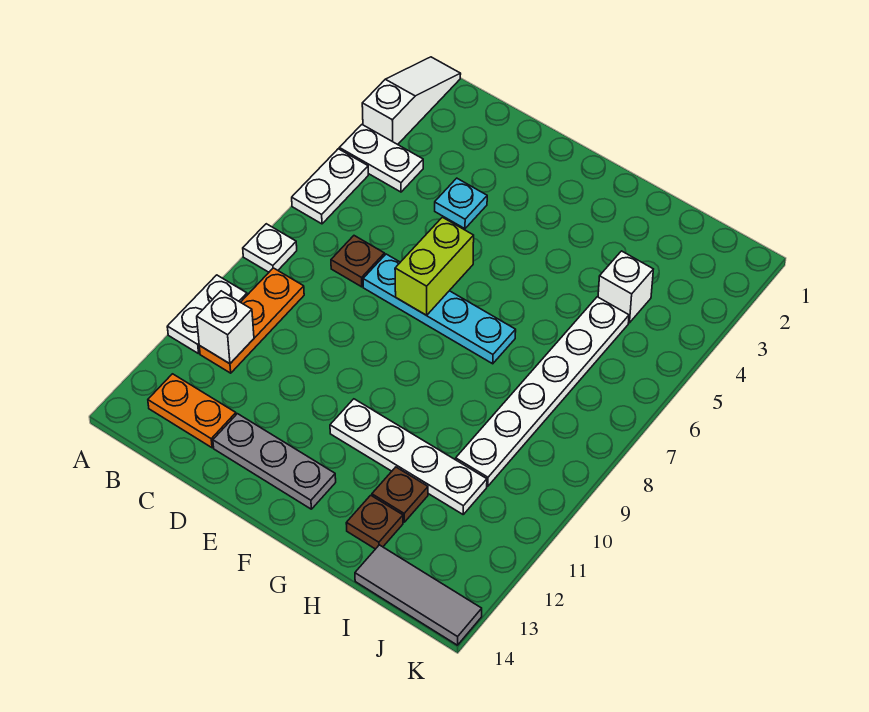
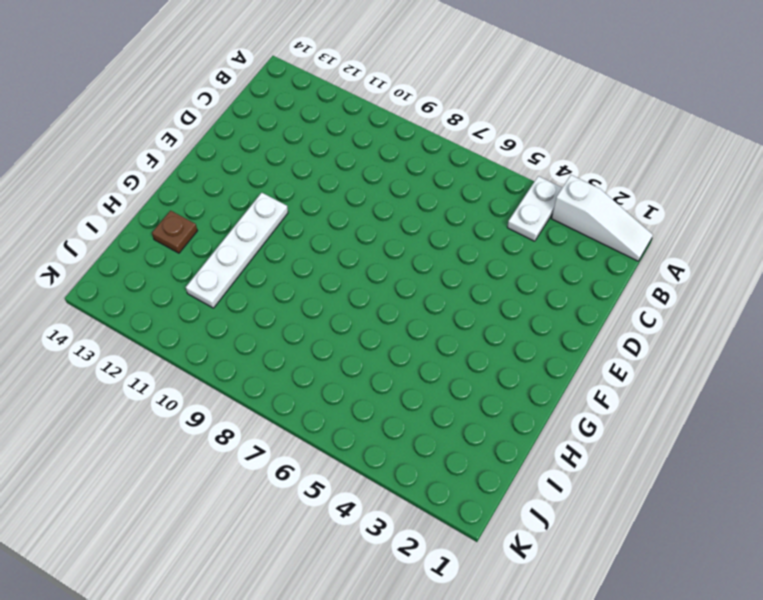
none -> white plate A5:A6 level 1
none -> white plate A8 level 1
none -> white plate A10:A11 level 1

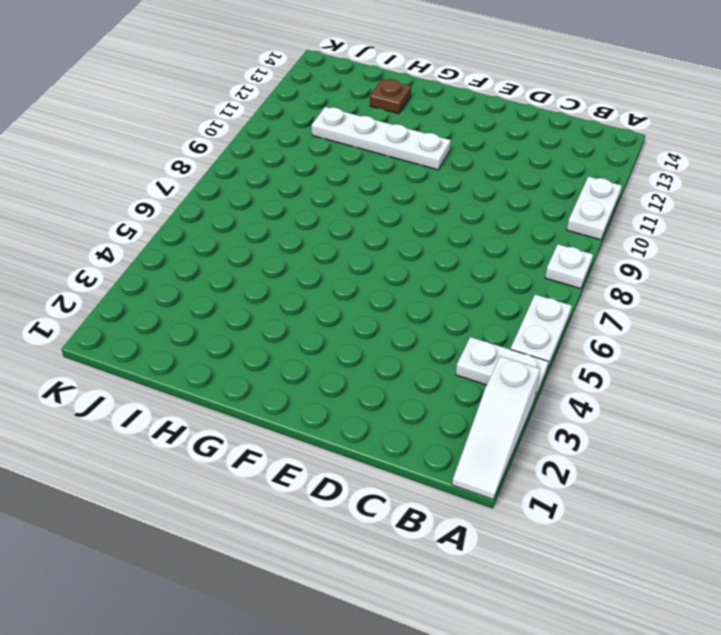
none -> orange plate B9:B11 level 1
none -> orange plate B13:C13 level 1
none -> brown plate C7 level 1

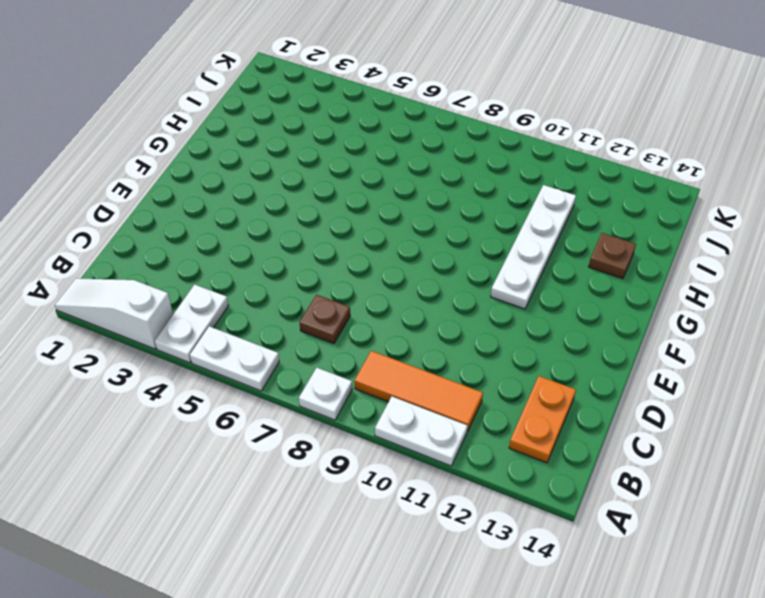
orange tile B9:B11 level 1 -> orange plate B9:B11 level 1
none -> cyan plate D4 level 1
none -> cyan plate D7:G7 level 1
none -> grey plate D13:F13 level 1

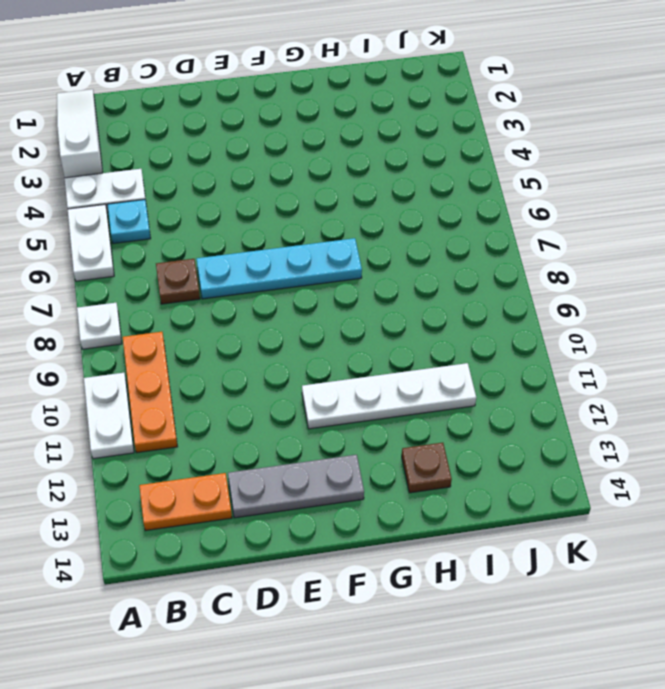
cyan plate B5 level 1 -> cyan plate D4 level 1
none -> brown plate H12 level 1
none -> white brick I4 level 1
none -> white plate I5:I10 level 1

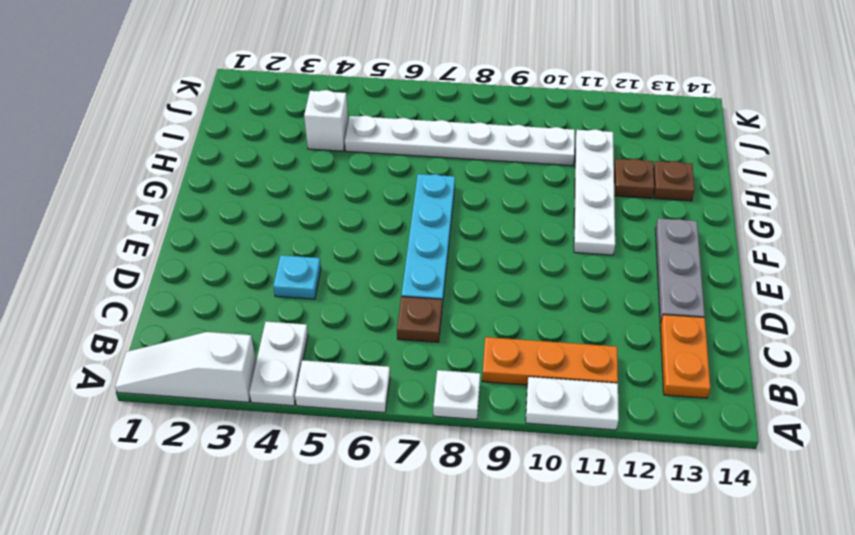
none -> grey tile I14:K14 level 1
none -> white brick B11 level 2
none -> lime brick E6:E7 level 2

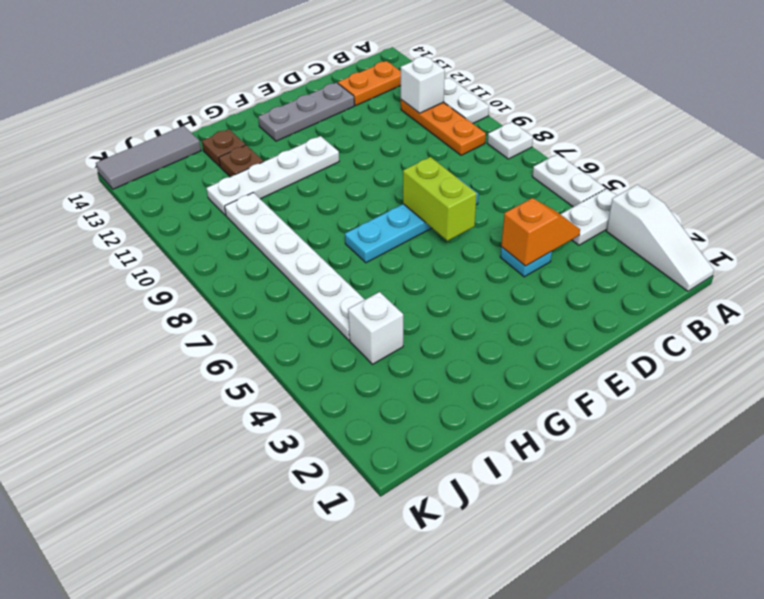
orange slope C4:D4 level 2 top D -> none
none -> brown plate C7 level 1

